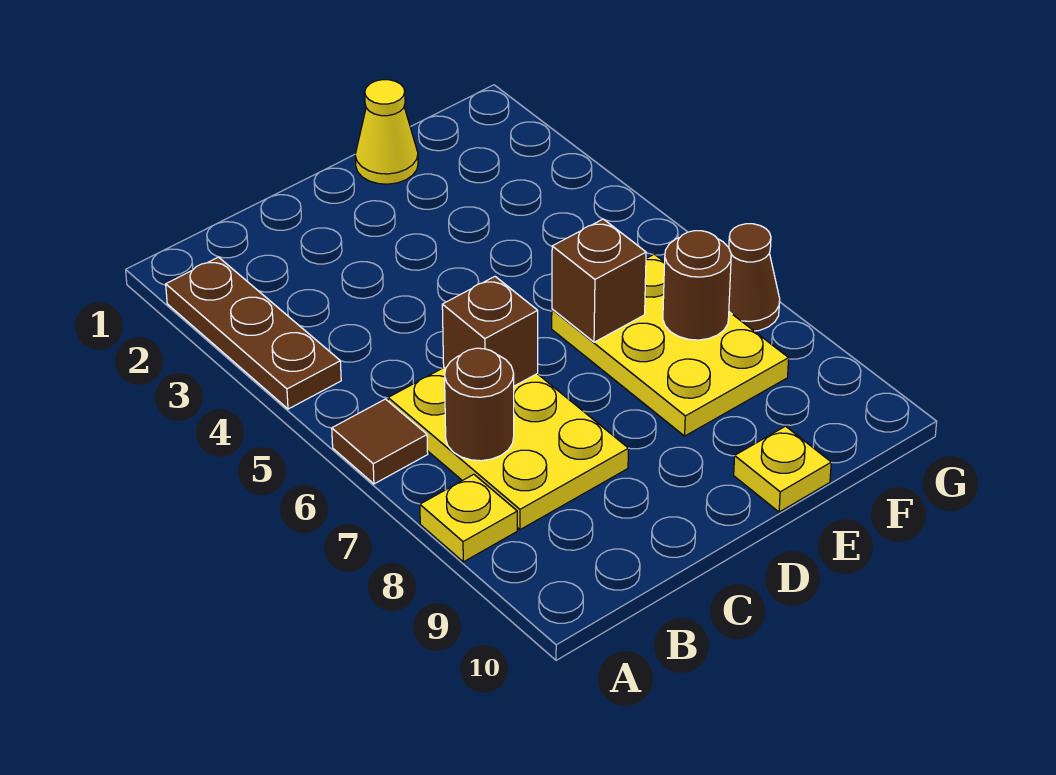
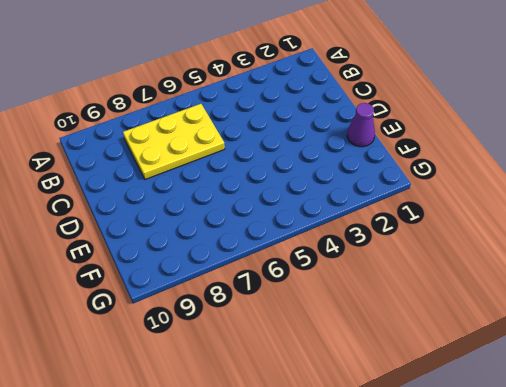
purple cone E1 level 1 -> yellow cone E1 level 1
none -> brown plate A2:A4 level 1
none -> brown tile A6 level 1
none -> yellow plate A8 level 1

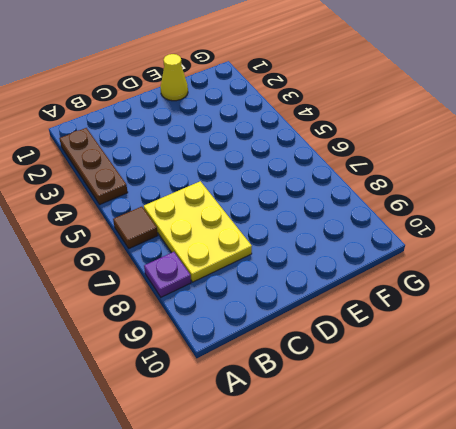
purple plate A8 level 1 -> yellow plate A8 level 1
none -> yellow plate E6:F8 level 1
none -> yellow plate E10 level 1
none -> brown cone G7 level 1

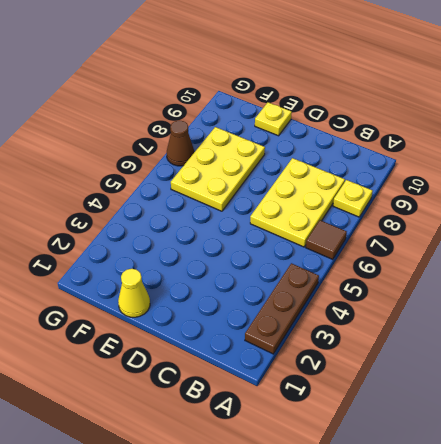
none -> brown round brick B7 level 2
none -> brown brick C6 level 2
none -> brown brick E6 level 2

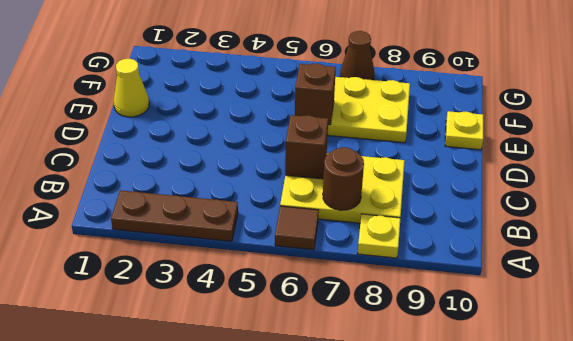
none -> brown round brick F7 level 2

